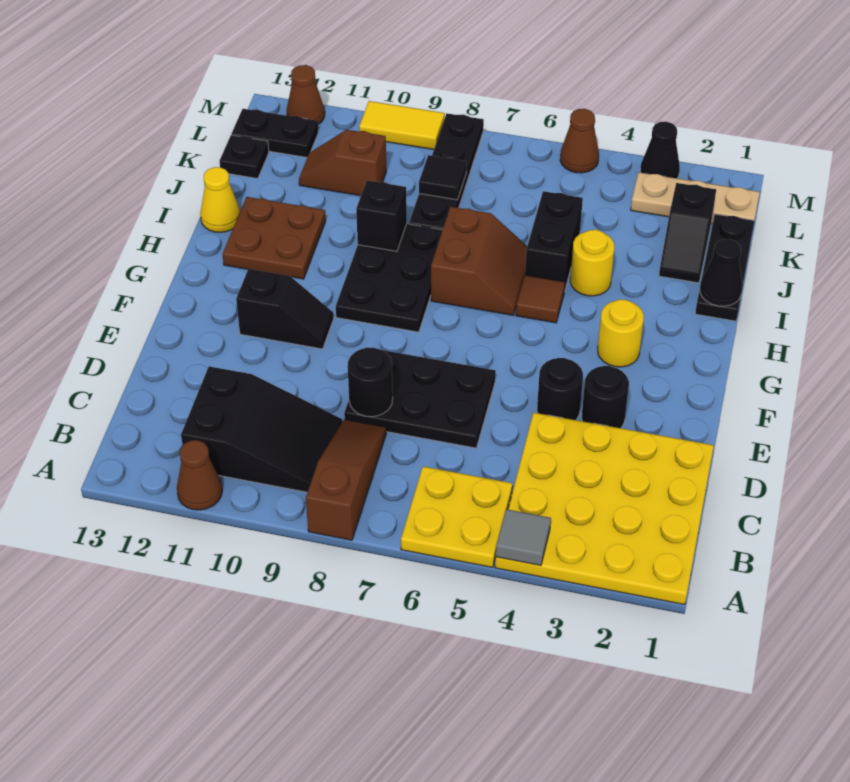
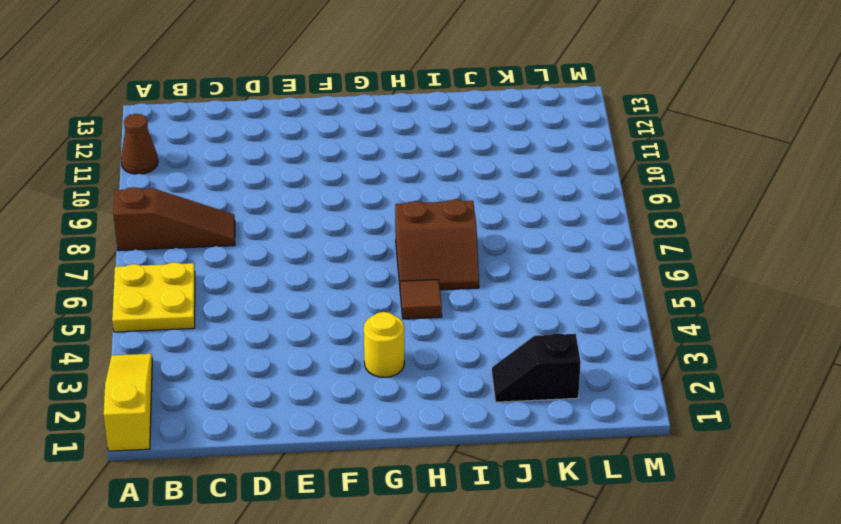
yellow slope A1:A3 level 1 top 1 -> yellow plate A1:D4 level 1
none -> black slope B9:C11 level 1 top 11
none -> black plate D6:E8 level 1
none -> black round brick E3 level 1
none -> black round brick E4 level 1

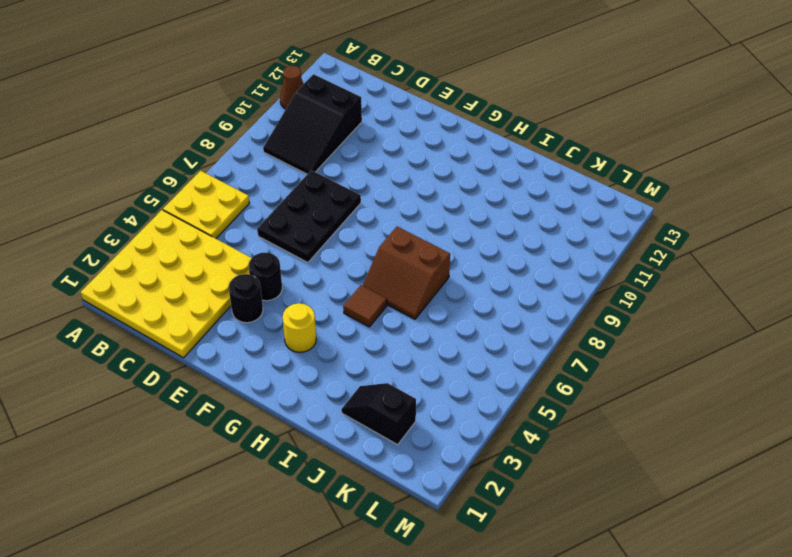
none -> brown slope A8:C8 level 1 top A
none -> black slope F10:F11 level 1 top 11
none -> black plate G8:I9 level 1
none -> brown plate H11:I12 level 1

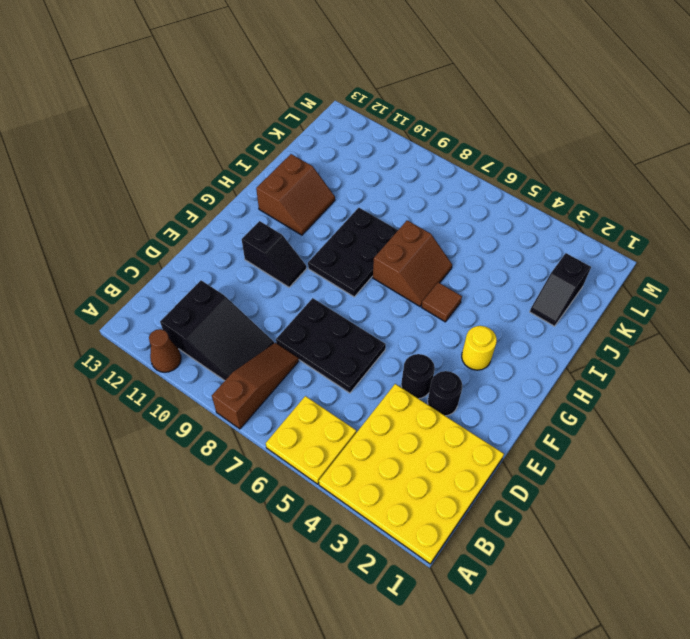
brown slope H11:I12 level 1 top 12 -> brown plate H11:I12 level 1
none -> black plate I1:K1 level 1
none -> yellow round brick I4 level 1
none -> black brick I5:J5 level 1
none -> yellow cone I13 level 1

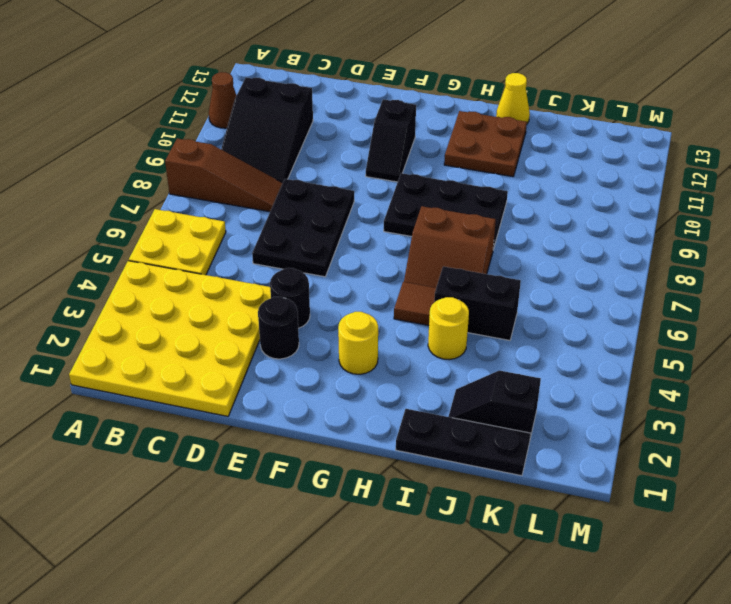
none -> black plate J8:M8 level 1
none -> brown slope K10:K11 level 1 top 10
none -> black plate K13 level 1
none -> tan plate L1:L3 level 1

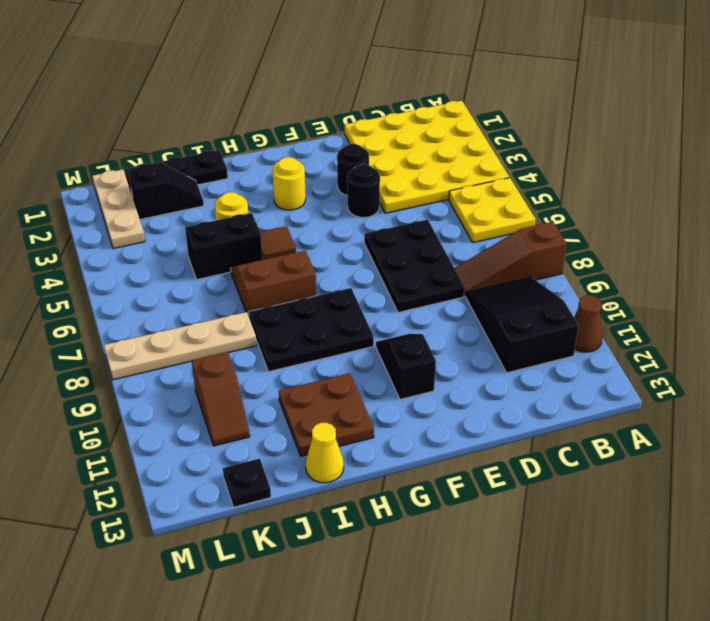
tan plate J8:M8 level 1 -> black plate J8:M8 level 1
none -> black plate L12:L13 level 1
none -> black cone M3 level 1
none -> brown cone M5 level 1
none -> yellow tile M9:M10 level 1

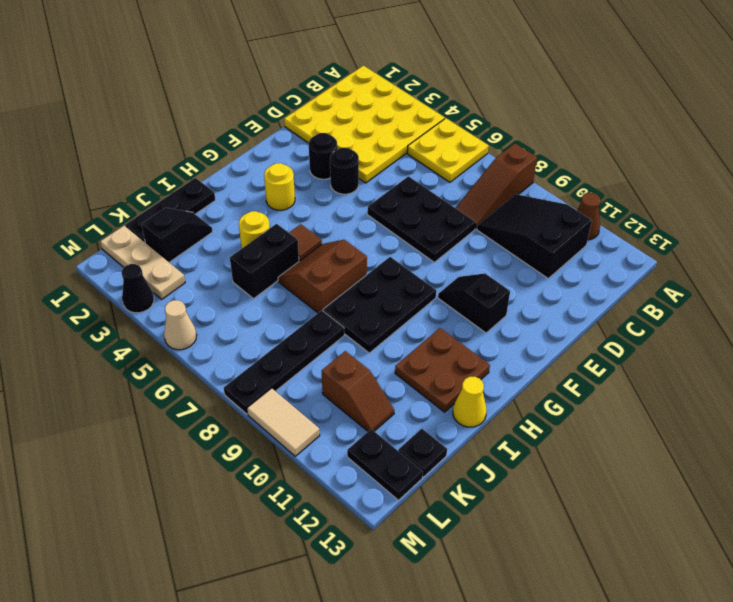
tan cone M5 level 1 -> brown cone M5 level 1
tan tile M9:M10 level 1 -> yellow tile M9:M10 level 1
none -> brown cone M12 level 1
none -> grey tile A4 level 2
none -> black round brick D8 level 2
none -> black cone I1 level 2

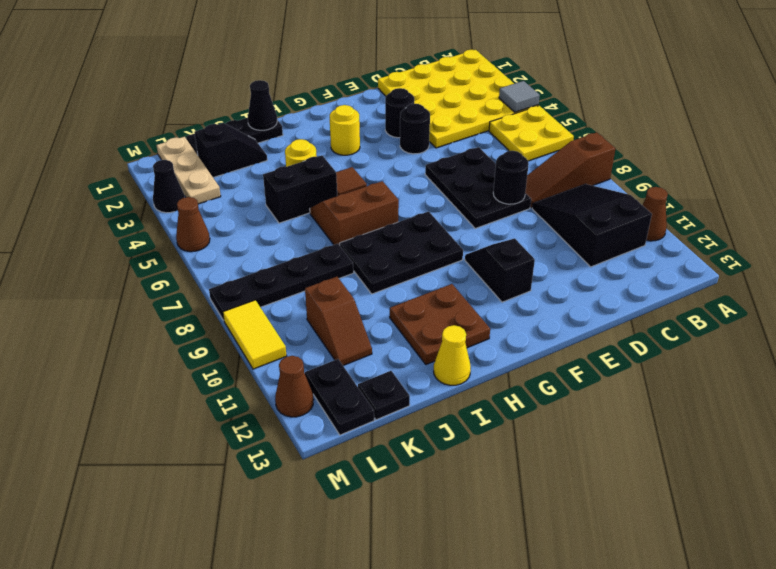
none -> black brick I9 level 2
none -> black tile K8 level 2

